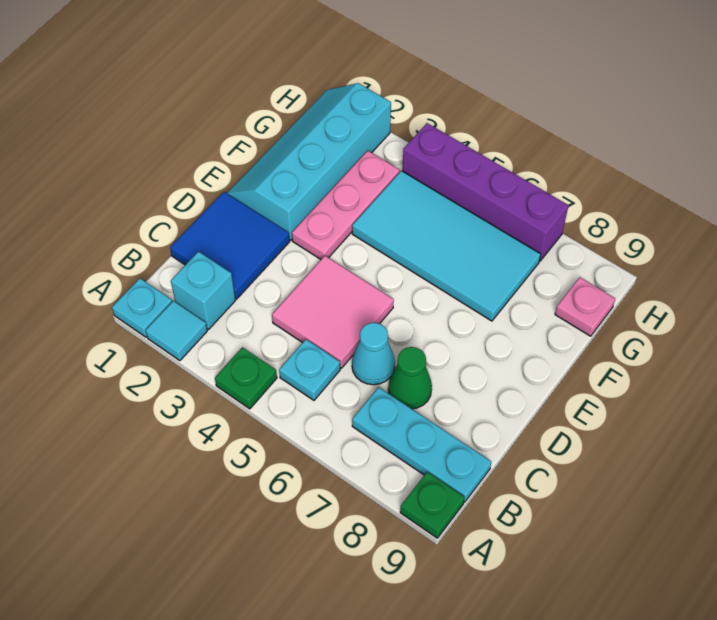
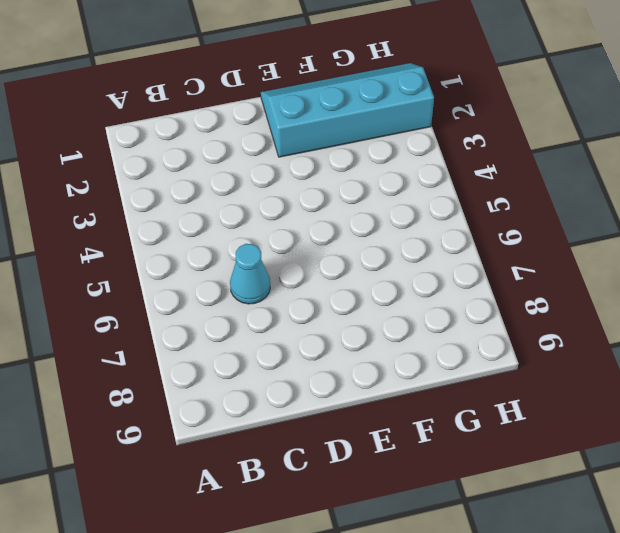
none -> cyan plate A1 level 1
none -> cyan tile A2 level 1
none -> green plate A4 level 1

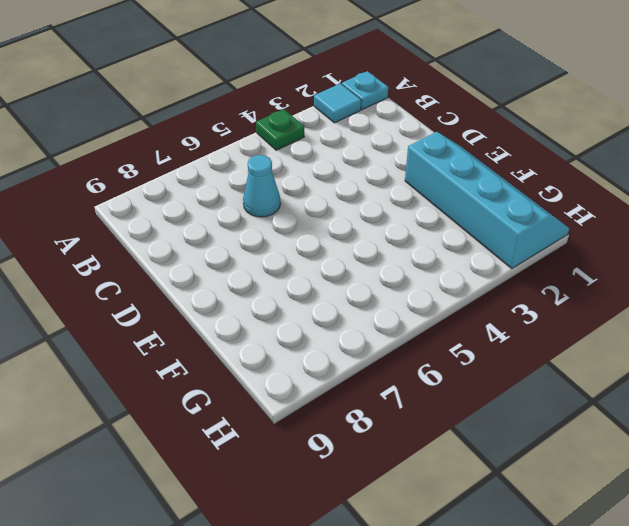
none -> green plate A9 level 1
none -> cyan brick B2 level 1
none -> cyan plate B5 level 1

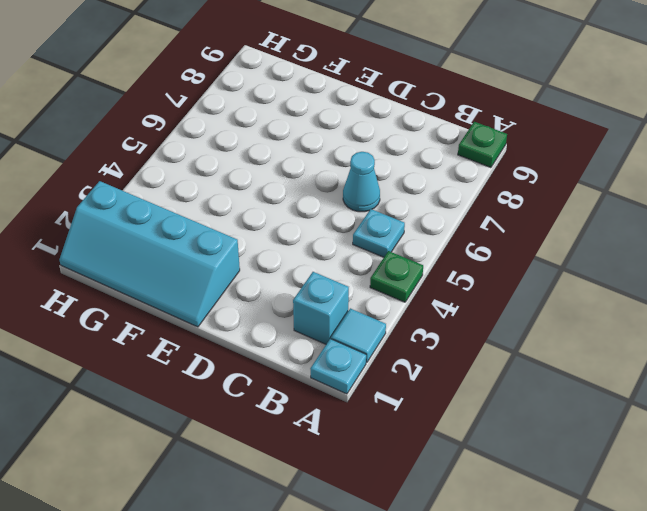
none -> cyan plate B7:B9 level 1
none -> blue tile C1:D2 level 1
none -> pink tile C4:D5 level 1

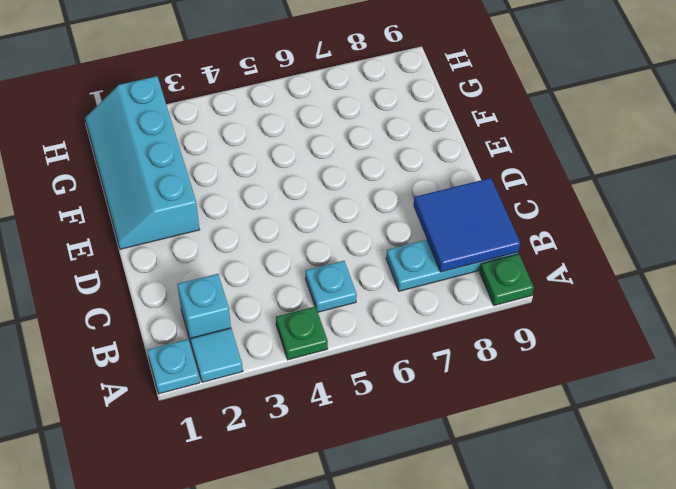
blue tile B8:C9 level 2 -> blue tile C1:D2 level 1
none -> pink tile C4:D5 level 1
none -> cyan cone C6 level 1
none -> green cone C7 level 1

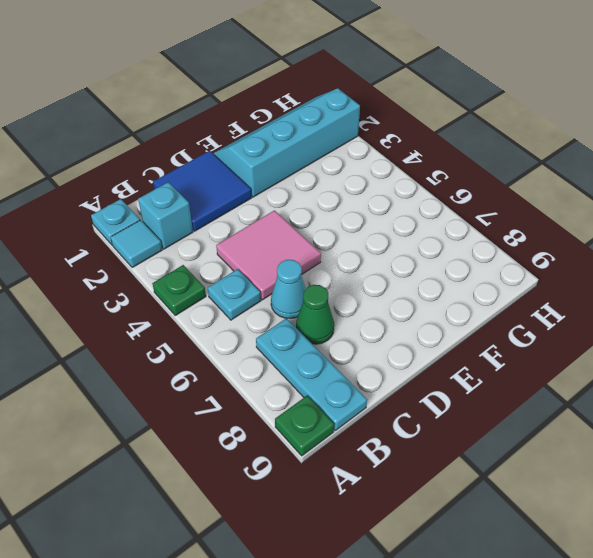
none -> pink plate E3:G3 level 1
none -> cyan tile F4:G7 level 1
none -> pink plate G9 level 1

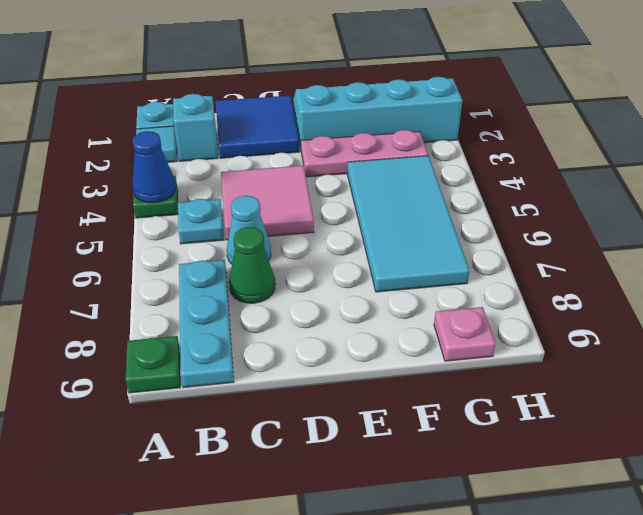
blue cone A4 level 2 -> none
none -> purple brick H4:H7 level 1

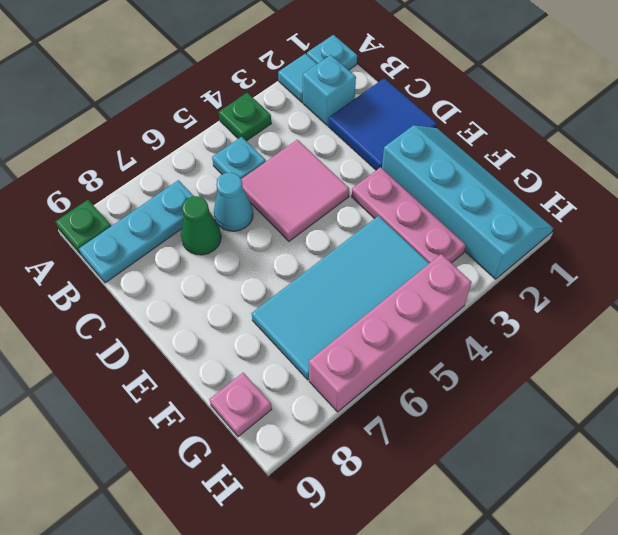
pink brick H4:H7 level 1 -> purple brick H4:H7 level 1

